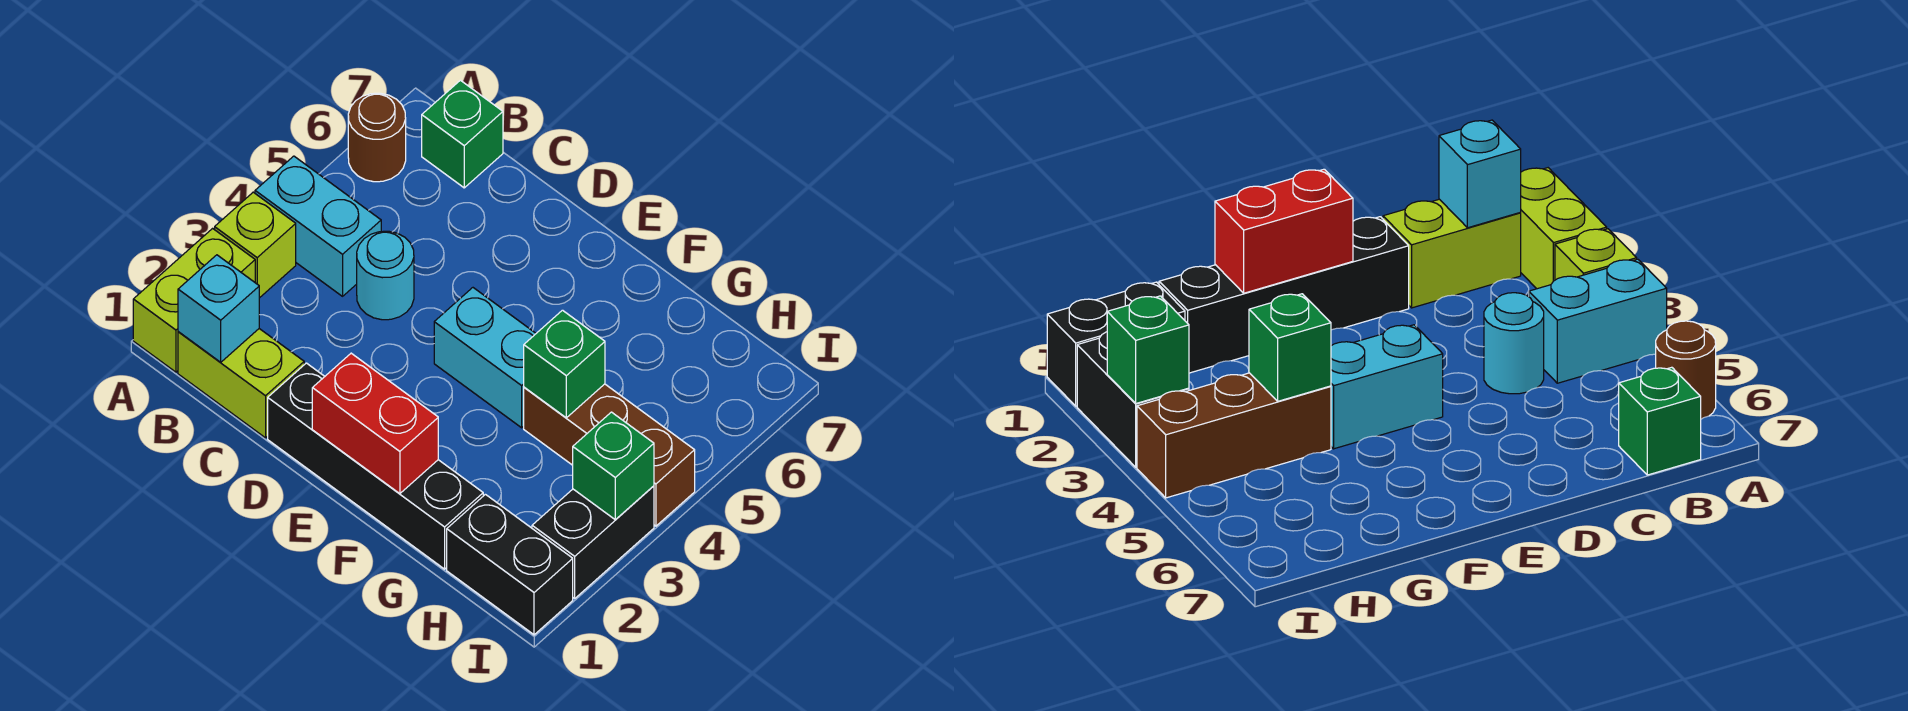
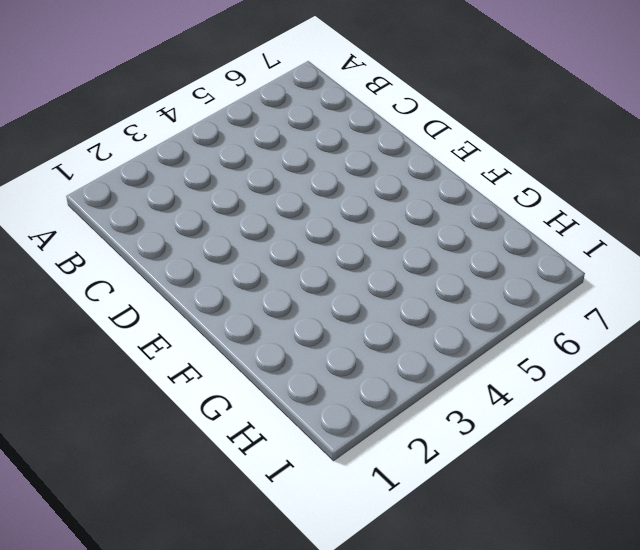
none -> lime brick A1:A2 level 1
none -> lime brick A3 level 1
none -> cyan brick A4:B4 level 1

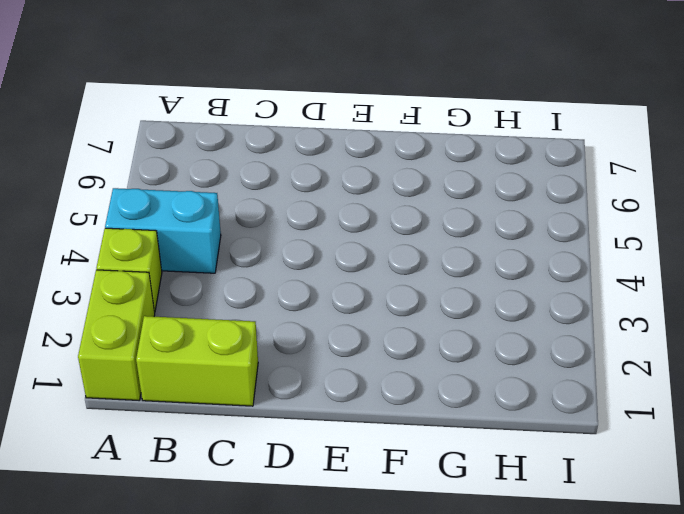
none -> brown round brick A6 level 1
none -> green brick B7 level 1
none -> cyan round brick C4 level 1

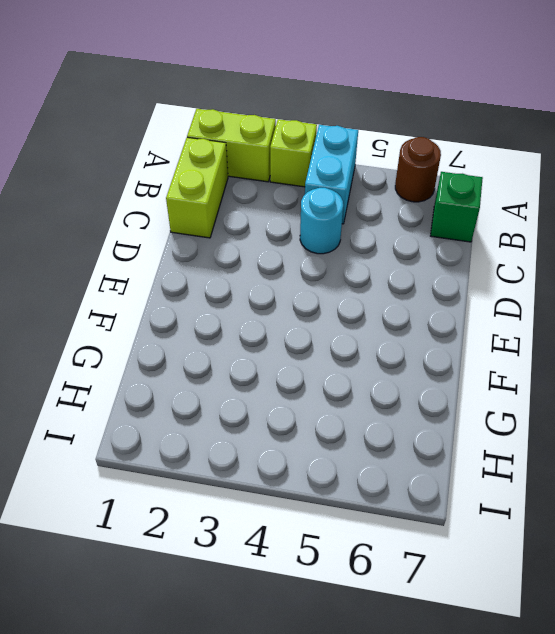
none -> black brick D1:G1 level 1
none -> cyan brick E4:F4 level 1
none -> brown brick G4:I4 level 1

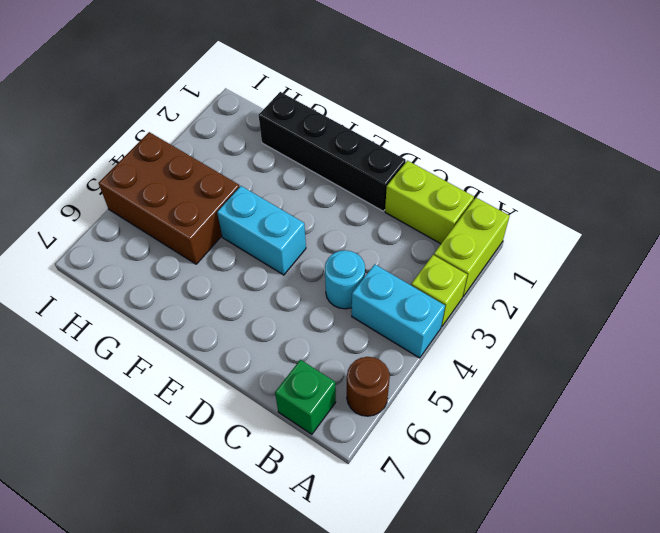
brown brick G4:I5 level 1 -> brown brick G4:I4 level 1
none -> black brick H1:I1 level 1
none -> black brick I2:I3 level 1
none -> cyan brick B1 level 2

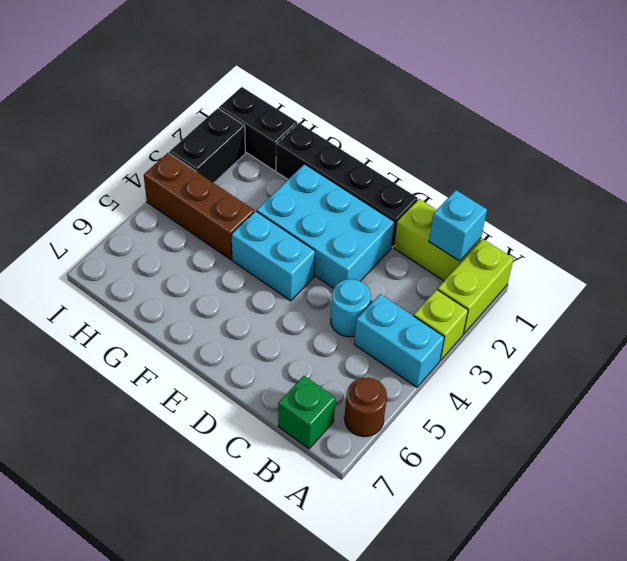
cyan brick D2:F3 level 1 -> none
none -> red brick E1:F1 level 2
none -> green brick G4 level 2
none -> green brick I3 level 2

